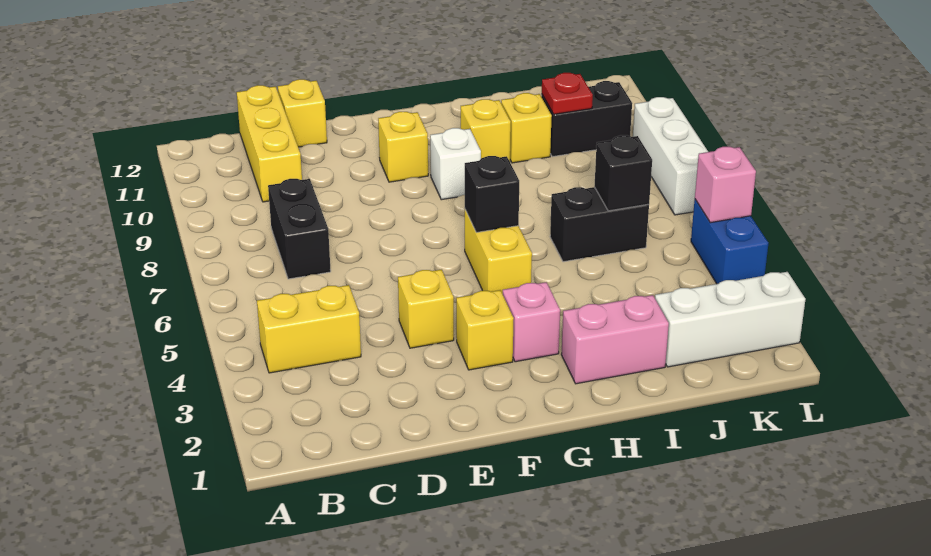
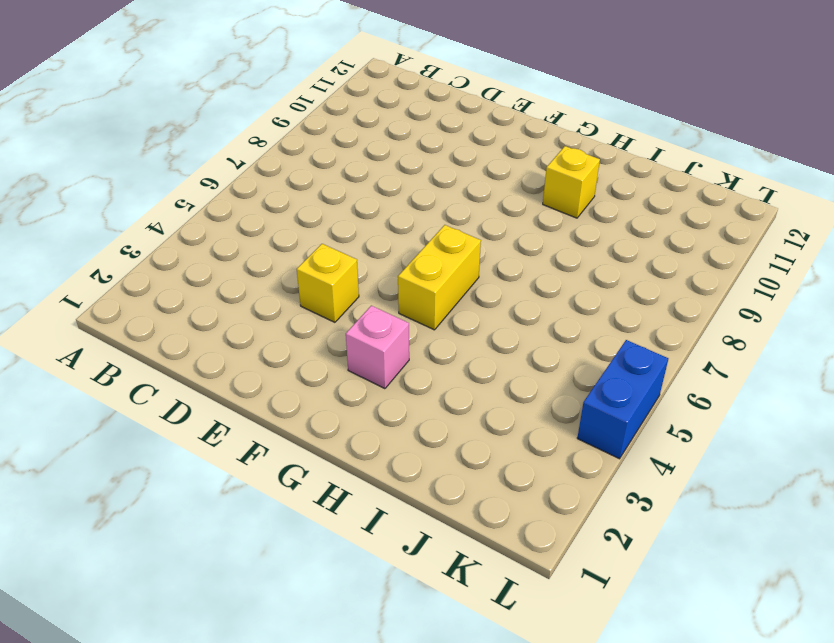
none -> yellow brick B4:C4 level 1
none -> black brick C7:C8 level 1
none -> yellow brick C10:C12 level 1

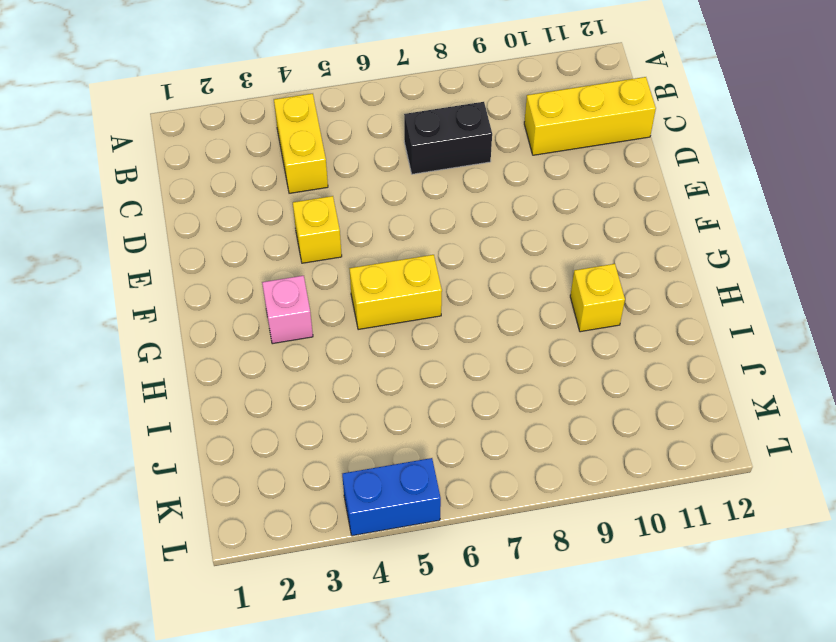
none -> yellow brick D12 level 1
none -> yellow brick F3 level 1
none -> yellow brick F10 level 1

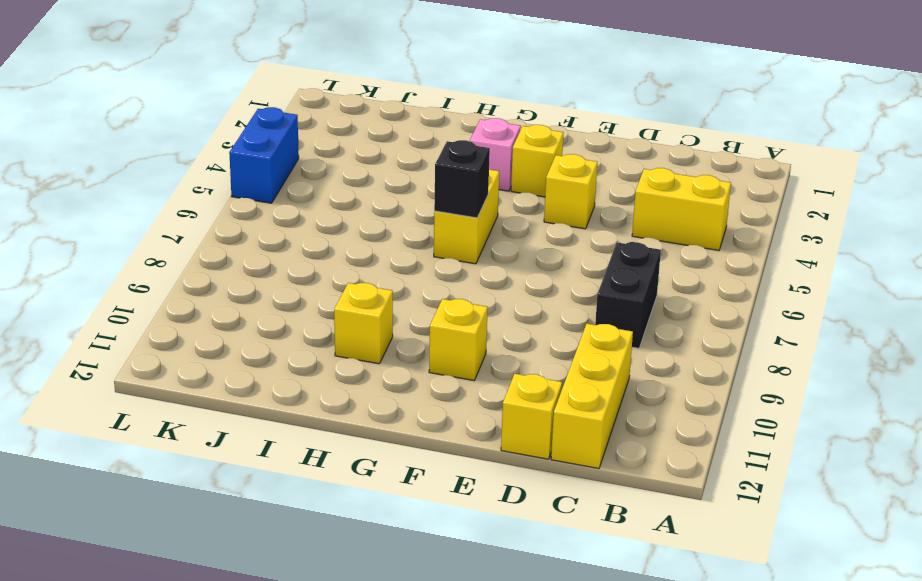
none -> white brick G9 level 1
none -> pink brick H2:I2 level 1
none -> black brick I6:J6 level 1

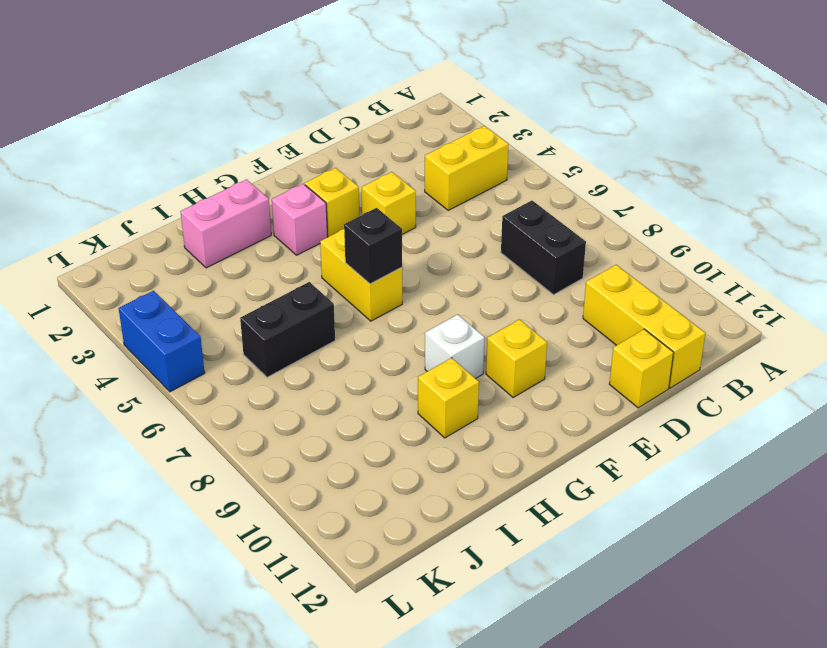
none -> yellow brick I10 level 1
none -> white brick J2:L2 level 1
none -> black brick J10:K10 level 1

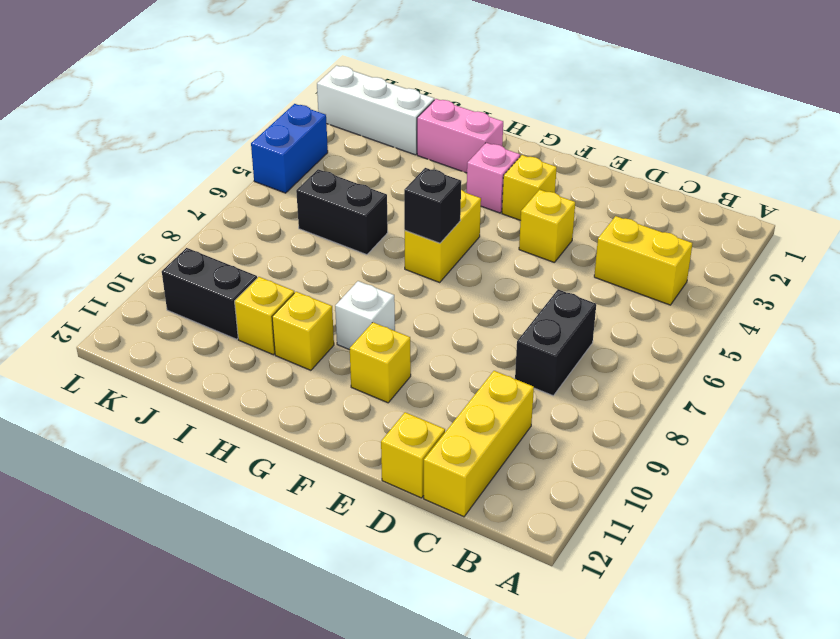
none -> white brick L7:L9 level 1
none -> black brick J6 level 2
none -> red plate J10 level 2

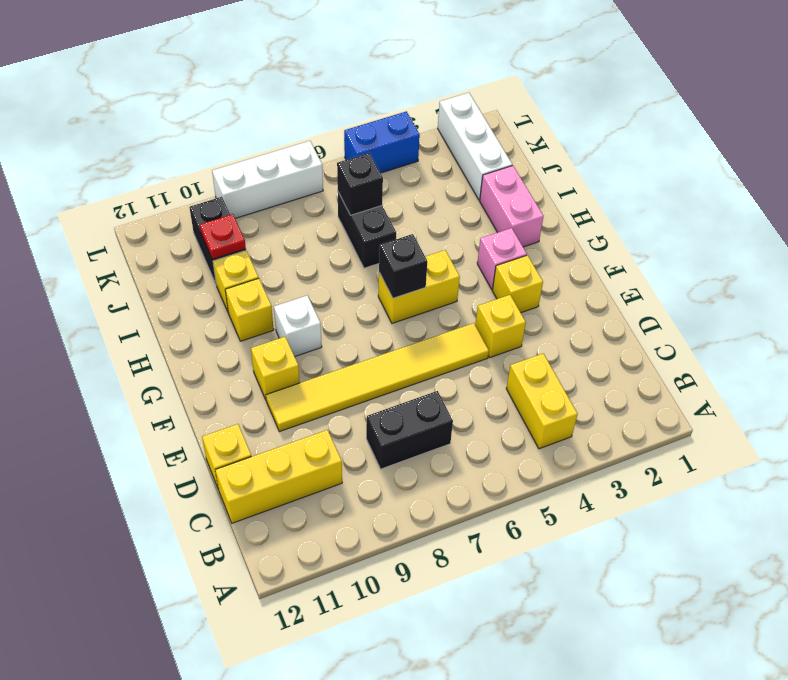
yellow tile E5:E10 level 1 -> none
none -> pink brick L5 level 2

